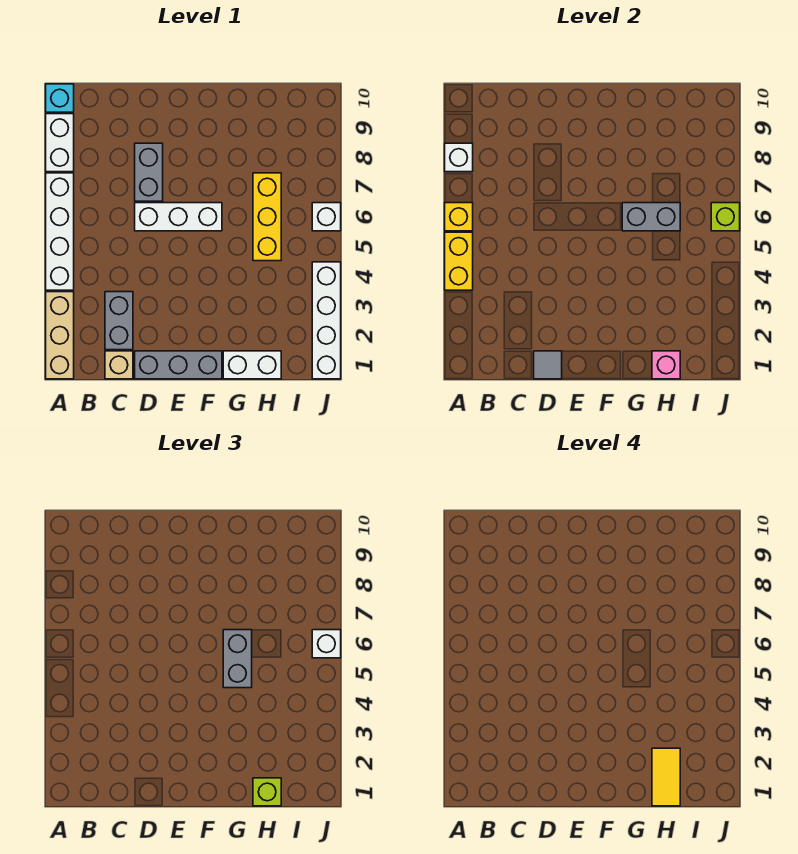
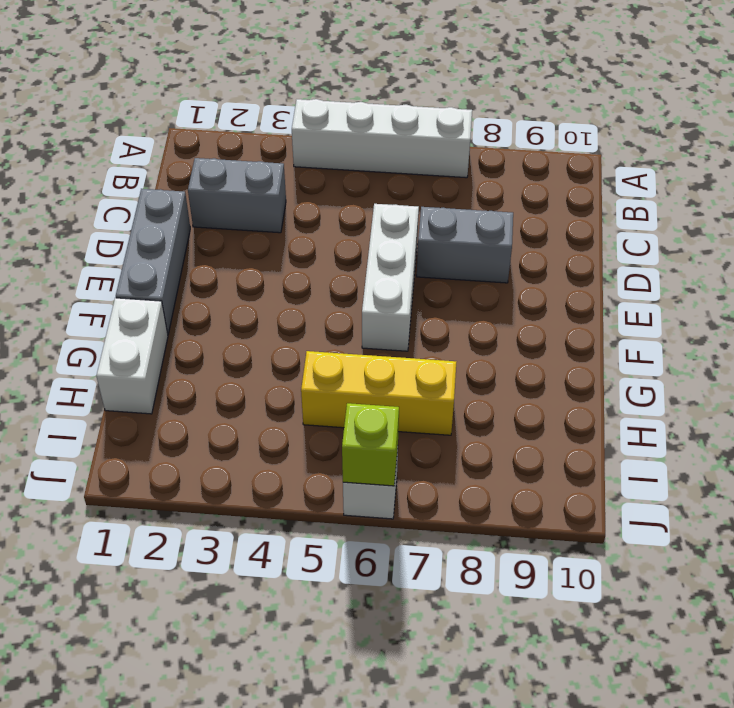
none -> tan brick A1:A3 level 1
none -> white brick A8:A9 level 1
none -> cyan brick A10 level 1

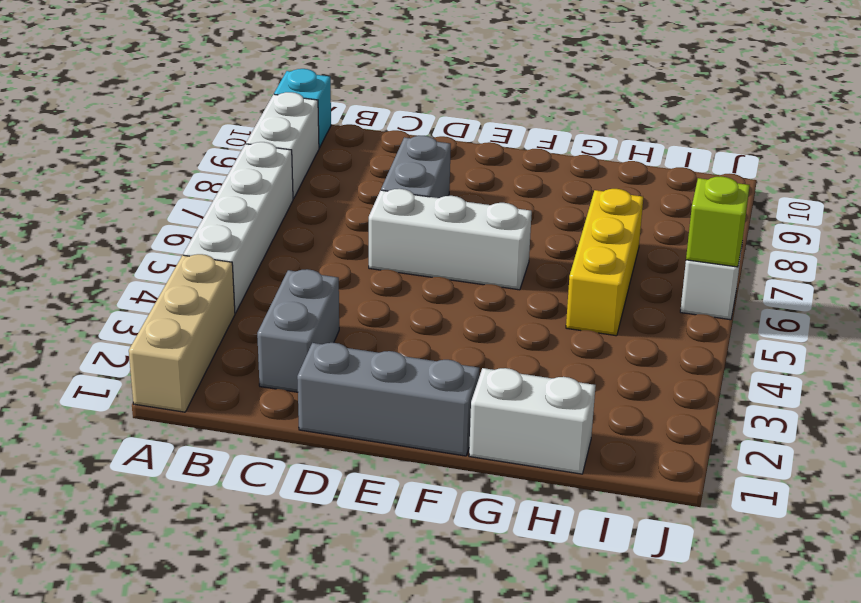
none -> tan brick C1 level 1
none -> white brick J1:J4 level 1
none -> yellow brick A4:A5 level 2

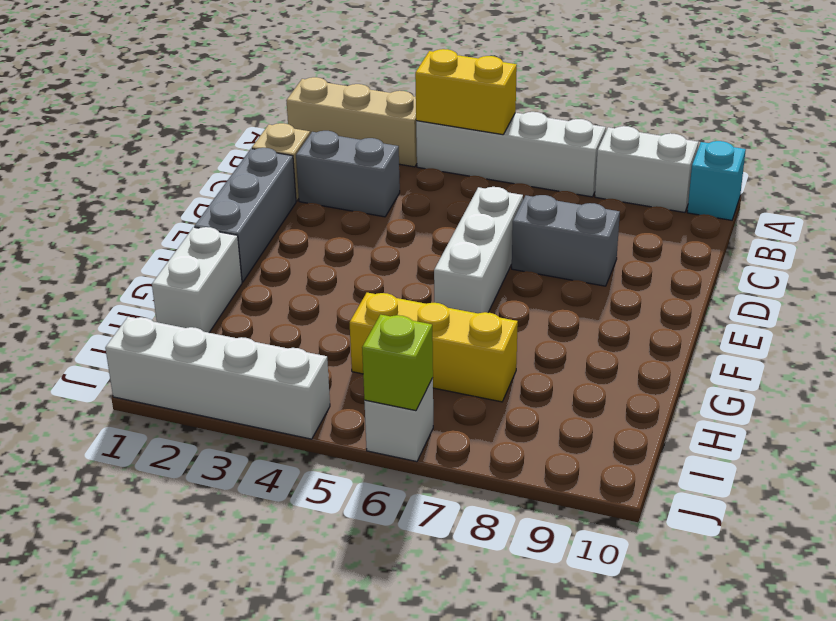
none -> yellow brick A6 level 2
none -> white brick A8 level 2
none -> grey tile D1 level 2

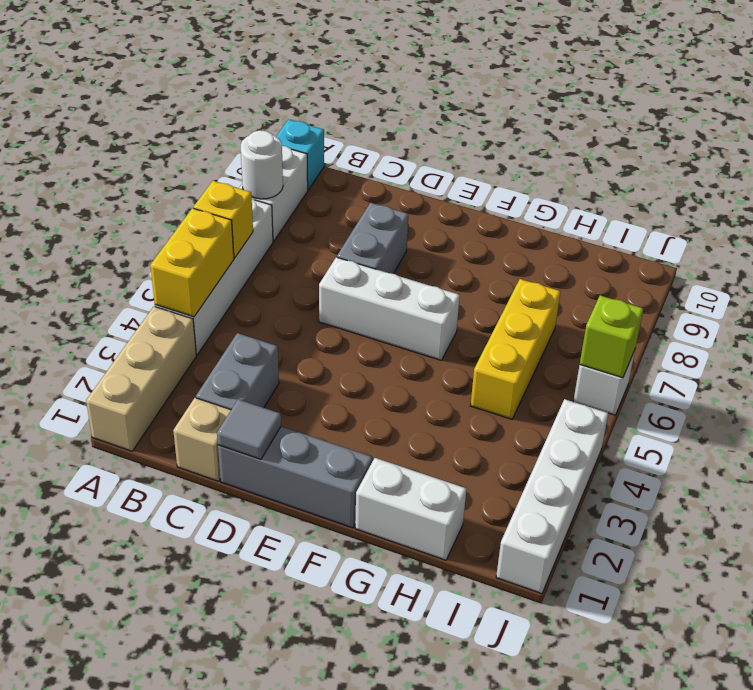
white round brick A8 level 2 -> white brick A8 level 2
none -> grey brick G6:H6 level 2
none -> pink brick H1 level 2
none -> grey brick G5:G6 level 3

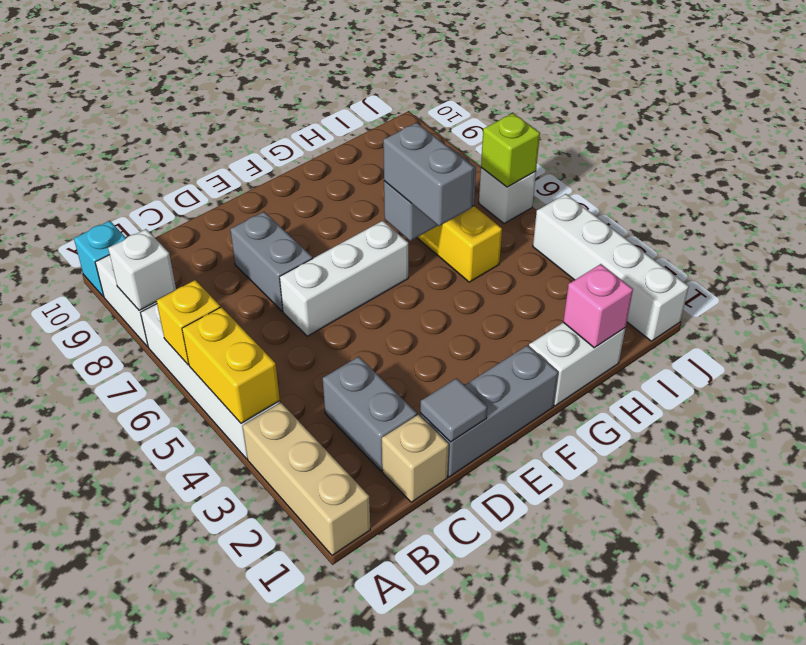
none -> lime brick H1 level 3
none -> white brick J6 level 3
none -> yellow tile H1:H2 level 4

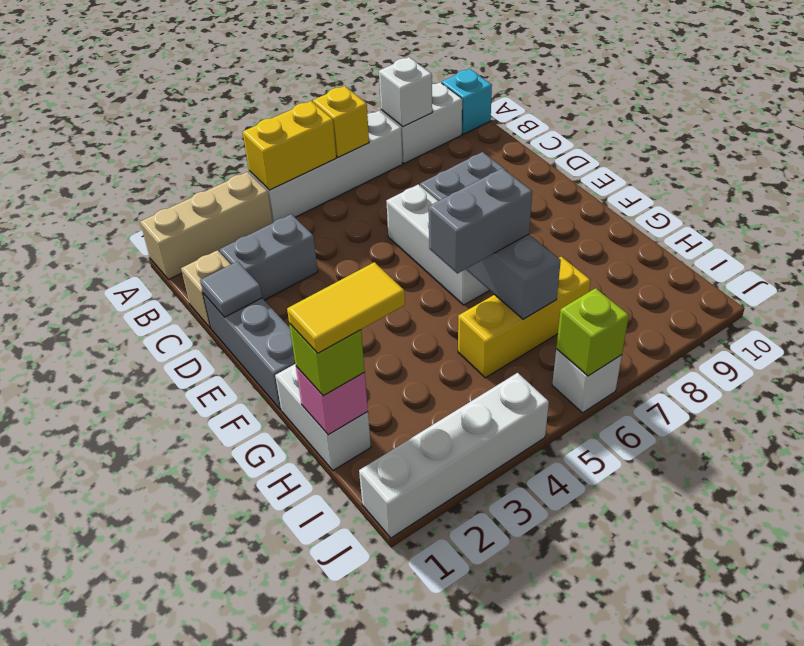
none -> white brick J6 level 3

